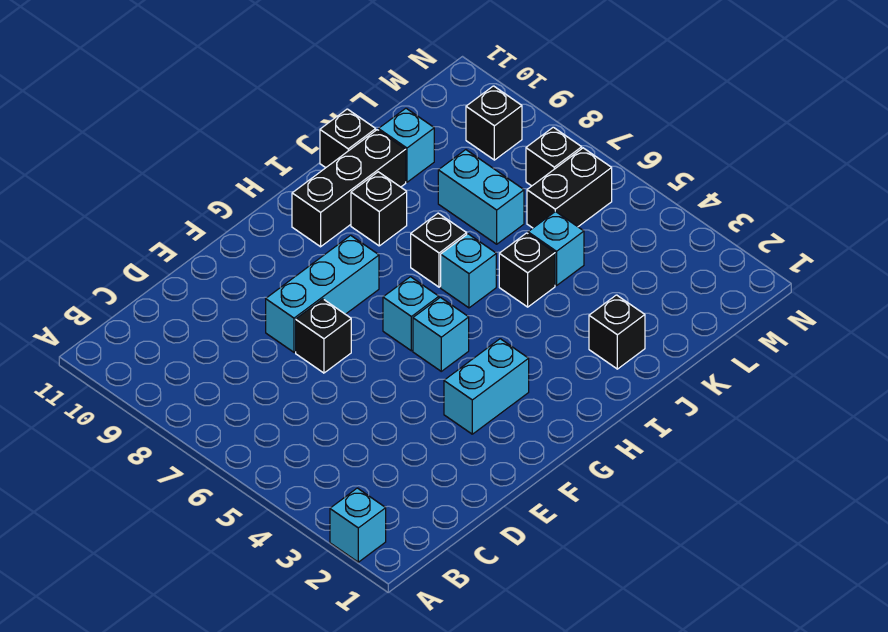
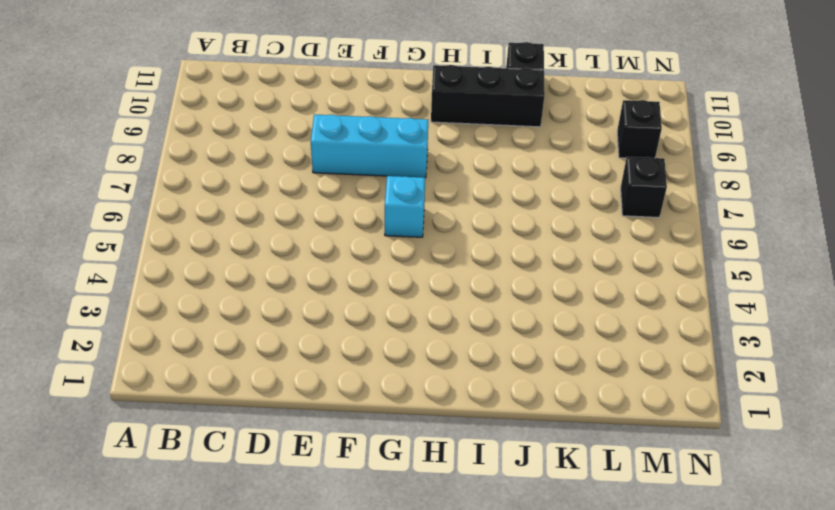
none -> cyan brick A2 level 1
none -> black brick E7 level 1
none -> cyan brick F3:G3 level 1

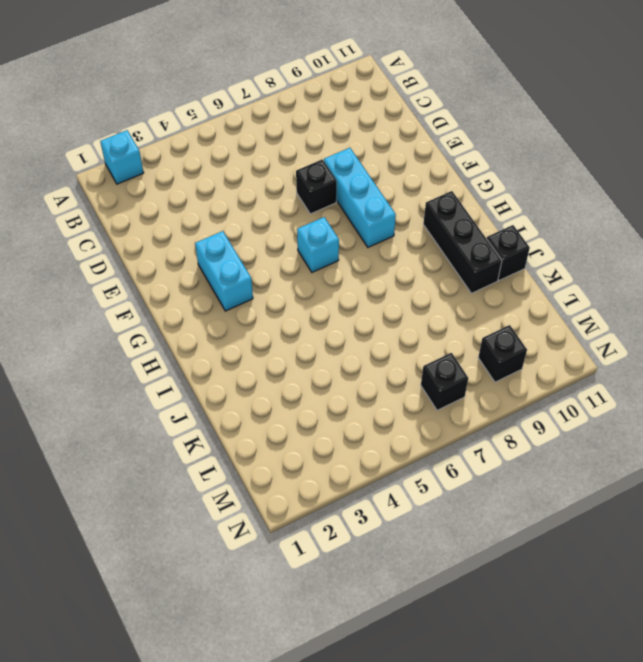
none -> cyan brick G5 level 1
none -> cyan brick I6 level 1
none -> black brick I7 level 1

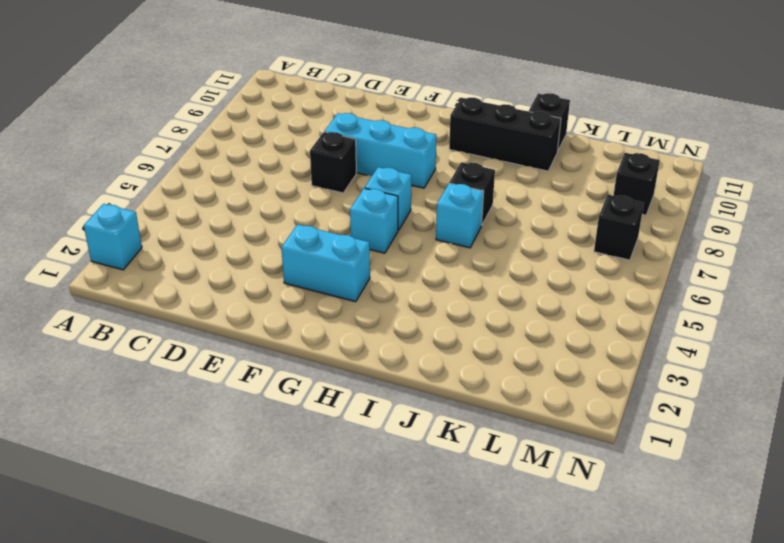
none -> black brick I9 level 1
none -> black brick J2 level 1
none -> black brick J5 level 1

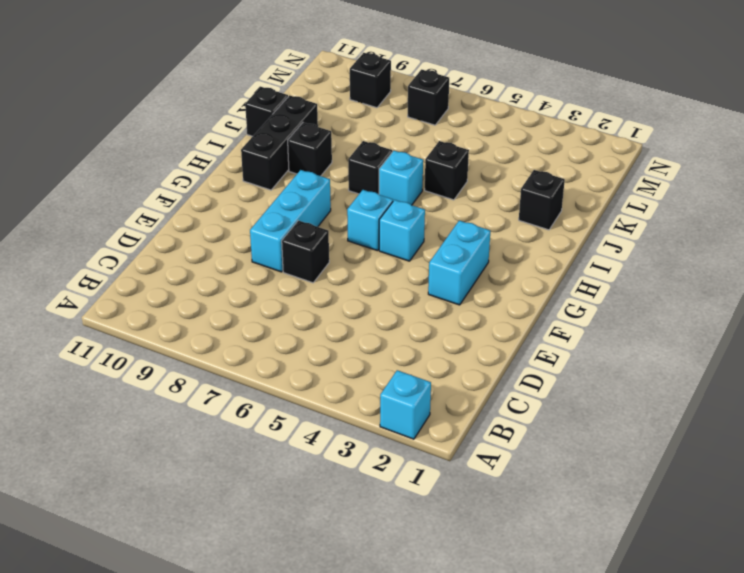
none -> cyan brick K5 level 1
none -> cyan brick K7:K8 level 1
none -> cyan brick K10 level 1

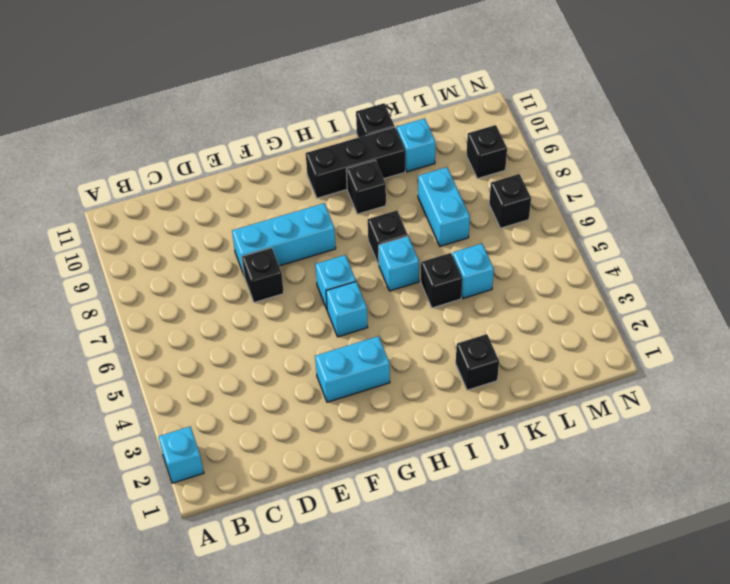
none -> black brick L6:M6 level 1

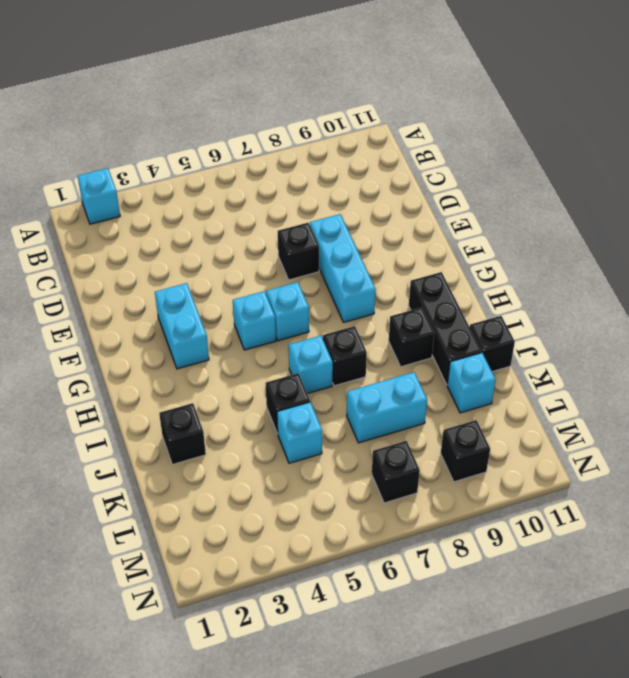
none -> black brick L6:M6 level 1

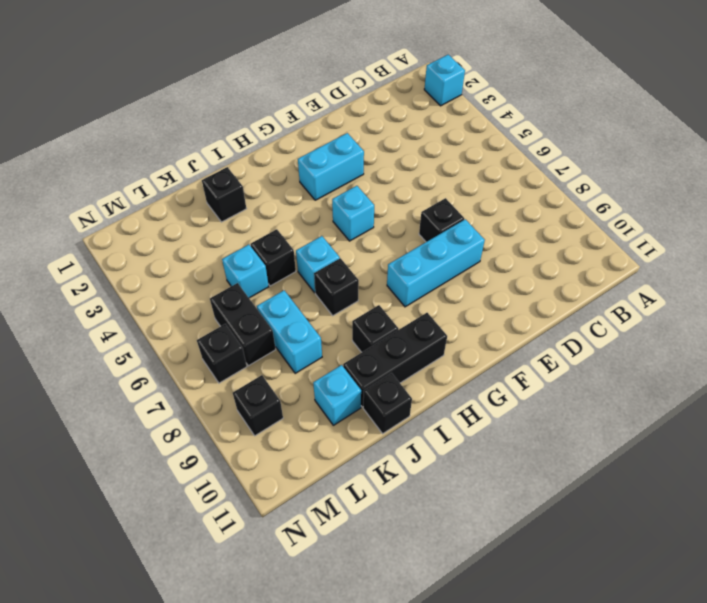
black brick L6:L7 level 1 -> black brick L6:M6 level 1
none -> cyan brick G6 level 1

